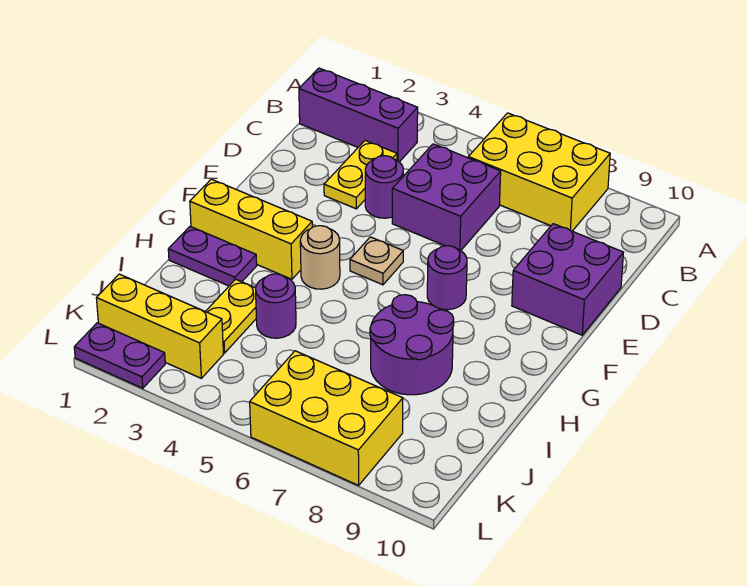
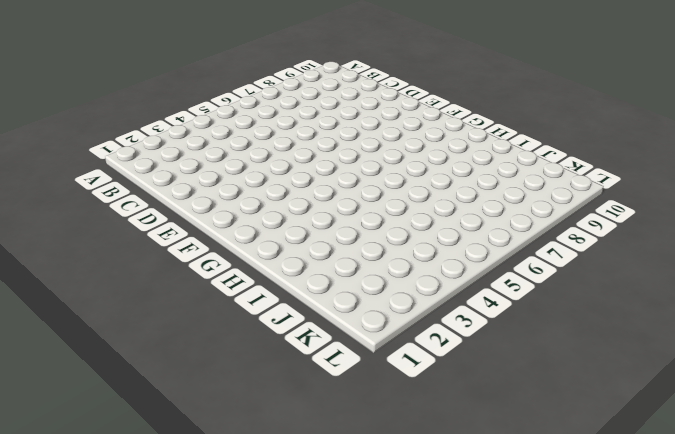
none -> yellow brick A6:B8 level 1
none -> purple brick B1:B3 level 1
none -> yellow plate C3:D3 level 1

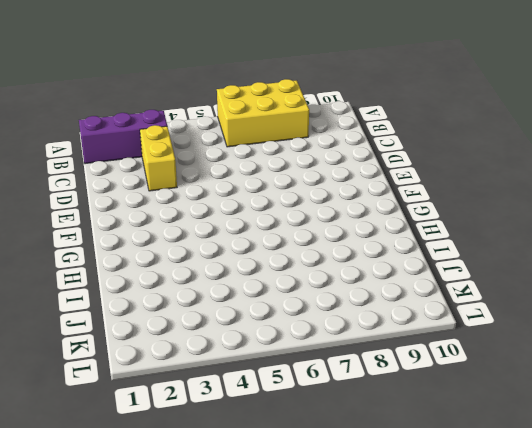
yellow brick C3:D3 level 1 -> yellow plate C3:D3 level 1
none -> purple brick C5:D6 level 1
none -> purple round brick D4 level 1
none -> purple brick D9:E10 level 1

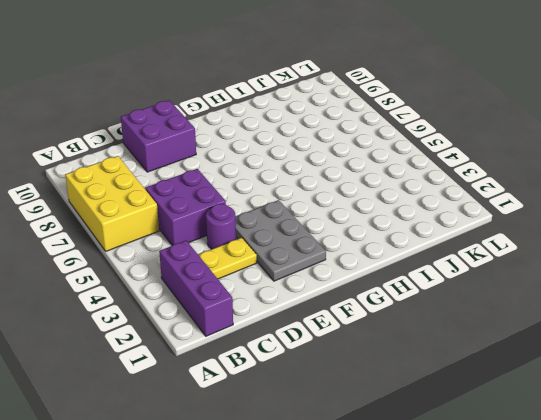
grey plate E2:F4 level 1 -> none
none -> tan plate F5 level 1
none -> purple round brick F7 level 1
none -> yellow brick G1:G3 level 1

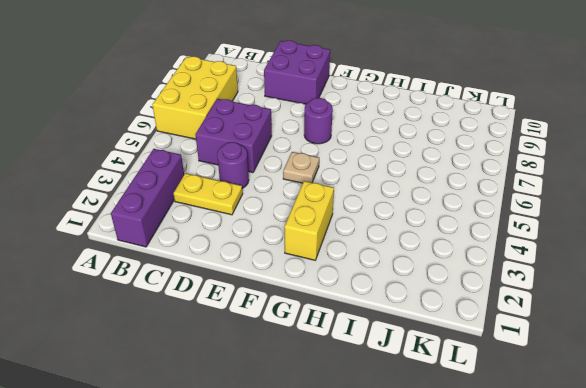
yellow brick G2:G3 level 1 -> yellow brick G1:G3 level 1
none -> tan round brick G4 level 1
none -> purple plate H1:H2 level 1
none -> purple round brick H7:I8 level 1

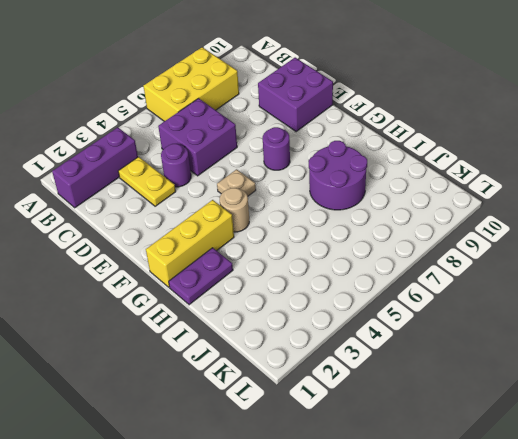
none -> yellow plate I3:J3 level 1
none -> purple round brick I4 level 1
none -> yellow brick K1:K3 level 1

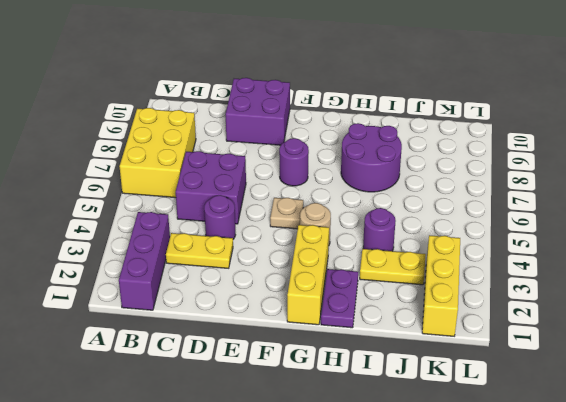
none -> yellow brick K6:L8 level 1
none -> purple plate L1:L2 level 1

